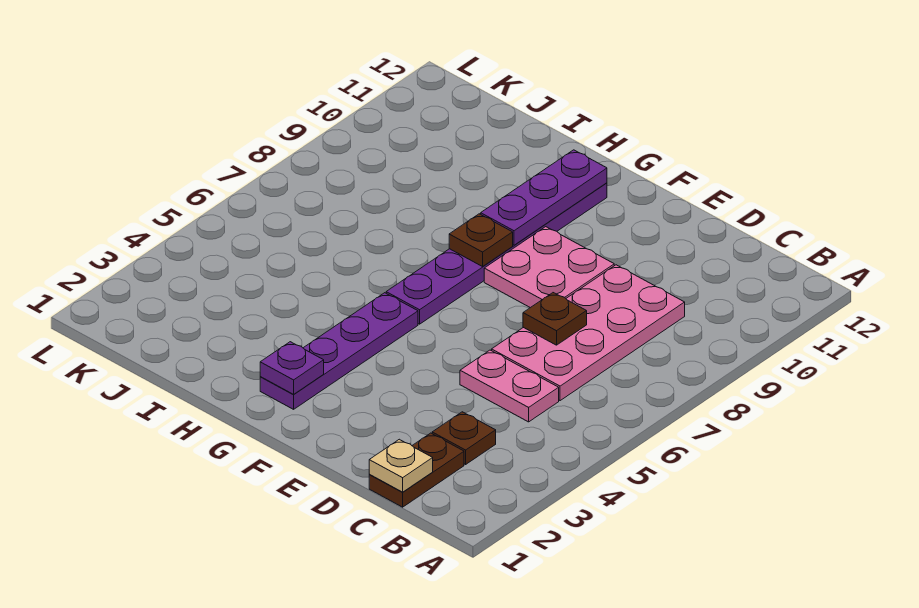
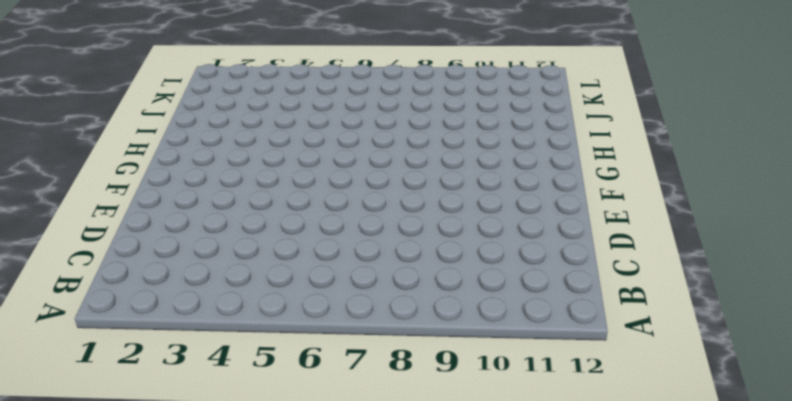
none -> brown plate C1:C2 level 1
none -> brown plate C3 level 1
none -> pink plate C5:D5 level 1

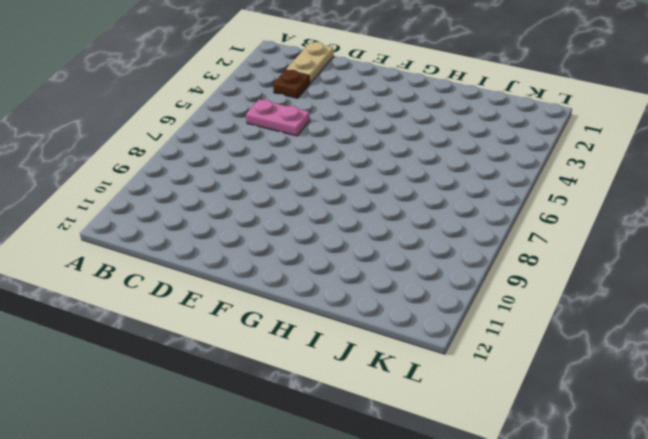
tan plate C1:C2 level 1 -> brown plate C1:C2 level 1
none -> pink plate C6:D9 level 1
none -> pink plate E8:F9 level 1
none -> purple plate G2:G5 level 1

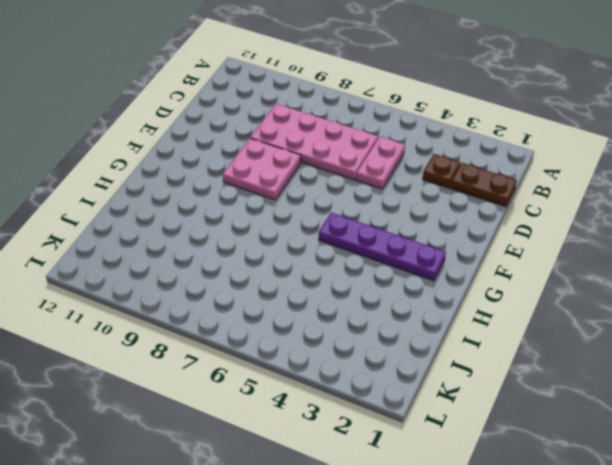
none -> purple plate G6:G11 level 1
none -> tan plate C1 level 2
none -> brown plate D7 level 2

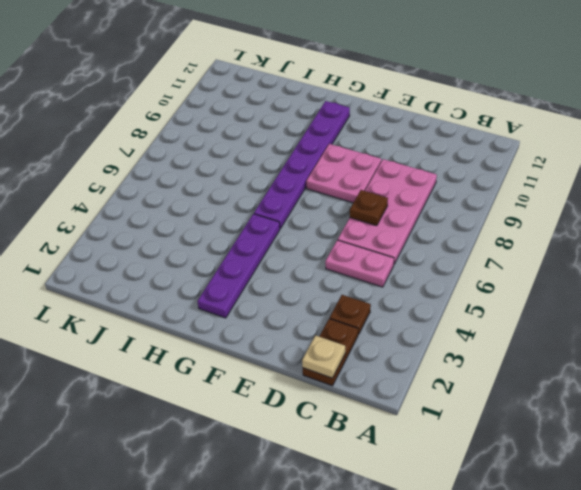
none -> purple plate G2 level 2
none -> brown plate G8 level 2
none -> purple plate G9:G11 level 2

